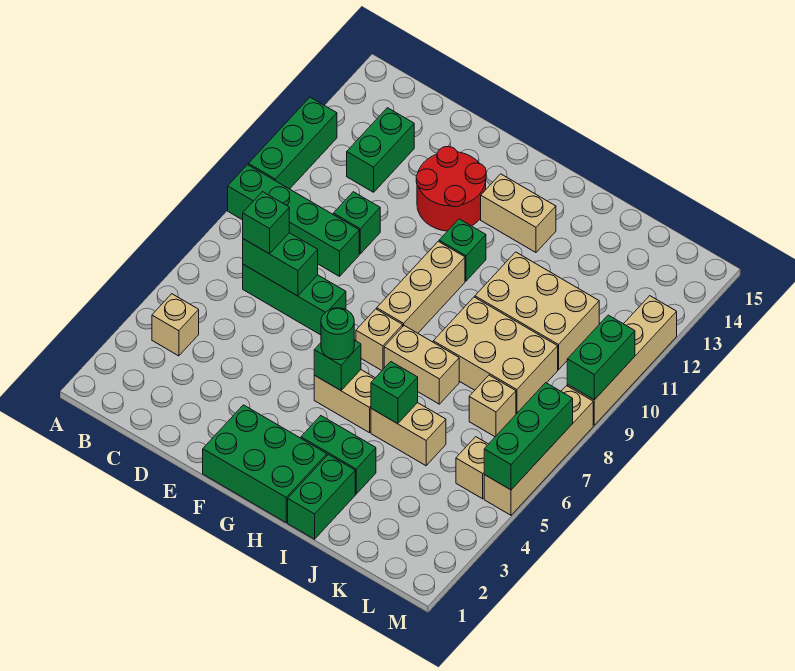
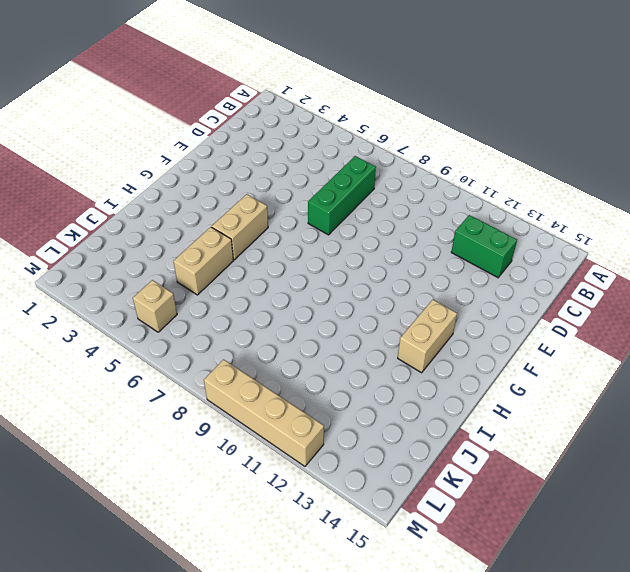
none -> green brick A9:D9 level 1
none -> green brick A10:A12 level 1
none -> tan brick B4 level 1
none -> green brick D10 level 1

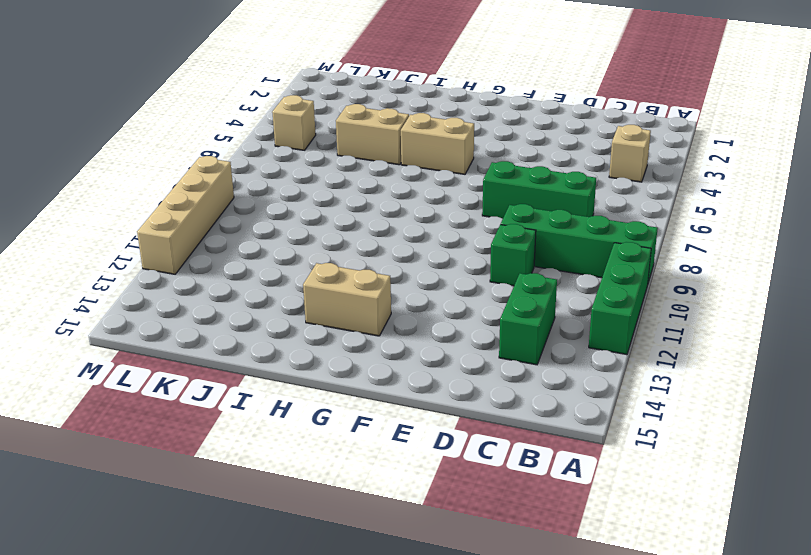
none -> red round brick E12:F13 level 1
none -> green brick F1:H2 level 1
none -> tan brick G7 level 1
none -> tan brick G8:G10 level 1

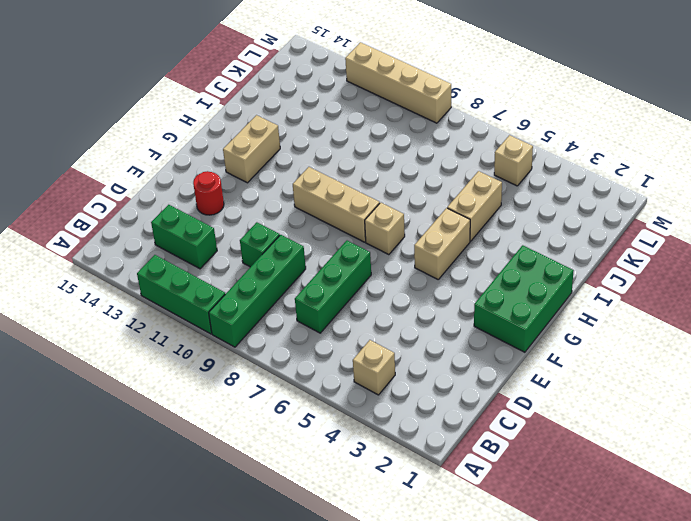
red round brick E13 level 1 -> red round brick E12:F13 level 1
none -> green brick G11 level 1
none -> green brick H3:I3 level 1
none -> tan brick H7:I7 level 1
none -> green brick I1:I2 level 1

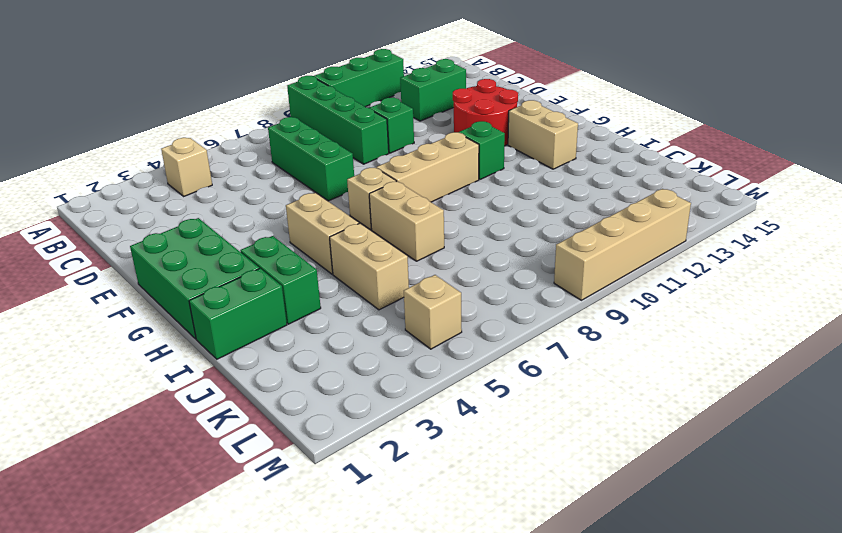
none -> tan brick I8:K9 level 1
none -> tan brick I10:K11 level 1
none -> tan brick K7 level 1
none -> tan brick M5:M8 level 1

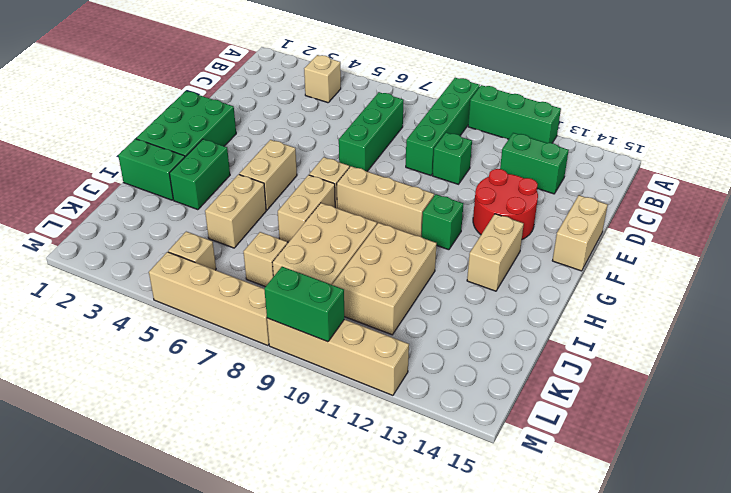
tan brick E15:F15 level 1 -> none
none -> green brick C7:D7 level 2
none -> green brick G5 level 2
none -> green brick I5 level 2
none -> green brick M5:M7 level 2

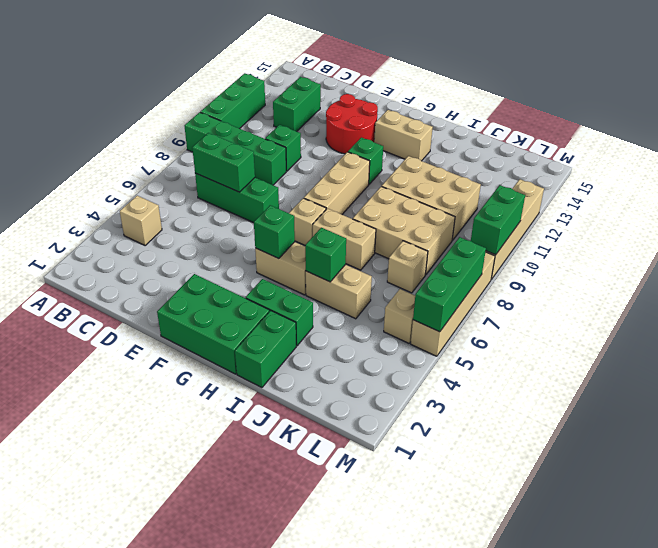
none -> green brick C7 level 3
none -> green round brick G5 level 3

